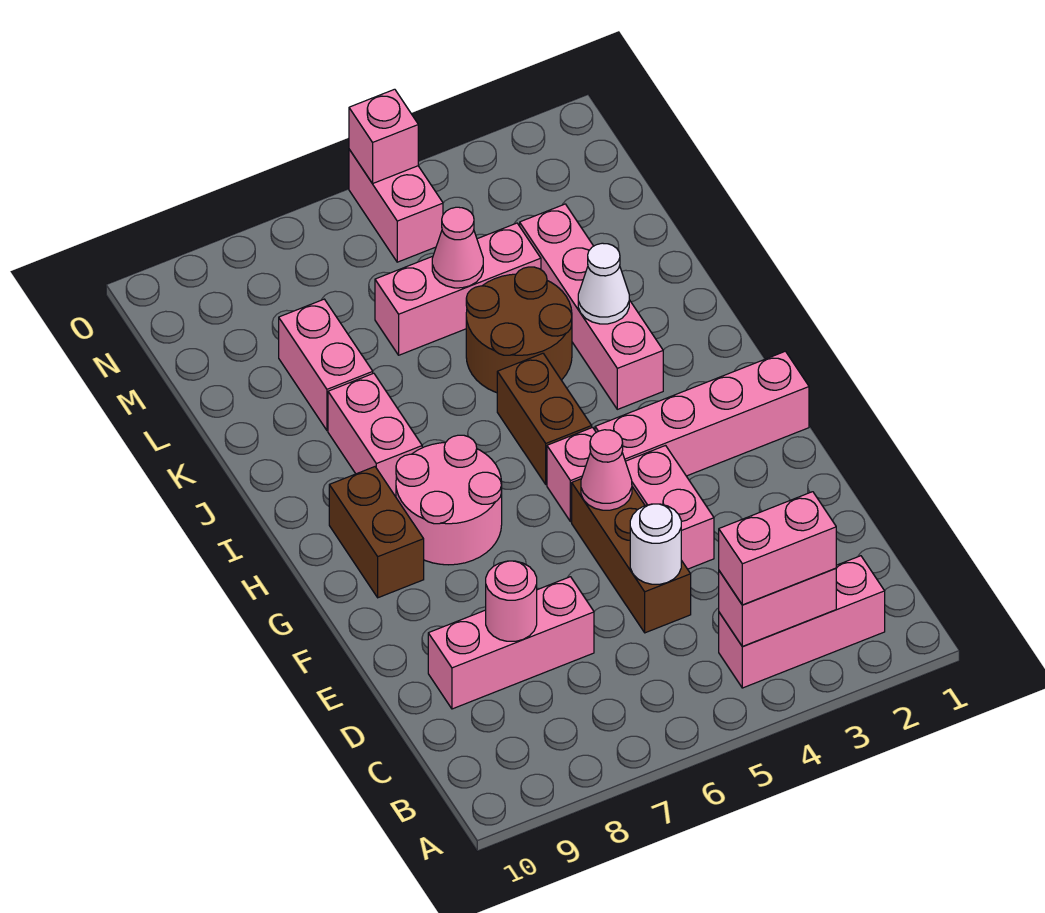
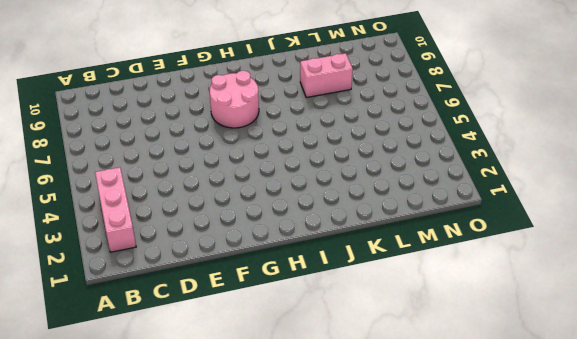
none -> brown brick D5:F5 level 1
none -> pink brick D7:D9 level 1
none -> pink brick E4:F4 level 1

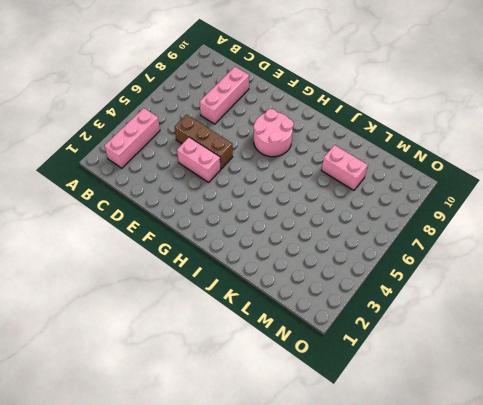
none -> pink brick G1:G4 level 1
none -> pink brick G5 level 1
none -> brown brick G9:H9 level 1

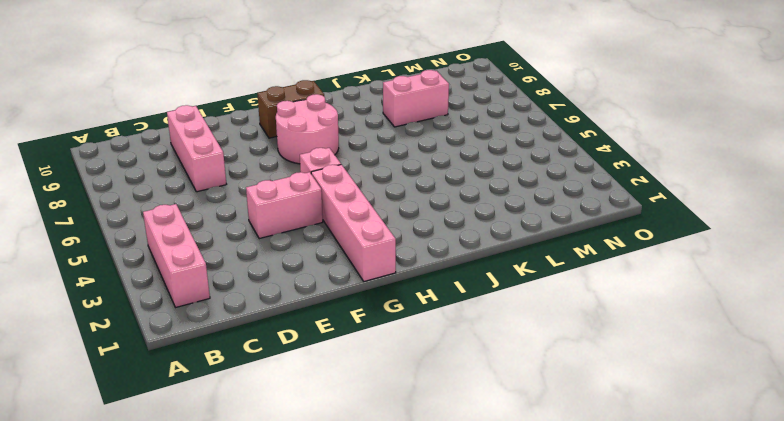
none -> brown brick D5:F5 level 1
none -> brown brick H5:I5 level 1
none -> pink brick I3:L3 level 1

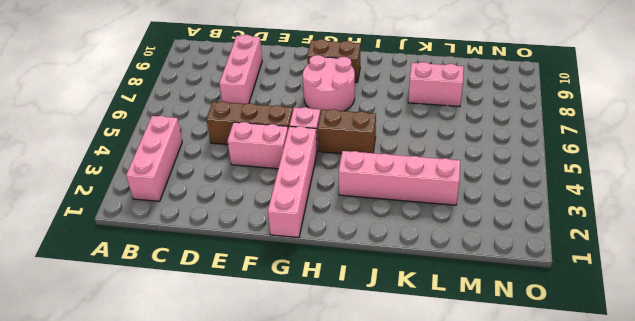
none -> pink brick I8:J8 level 1
none -> brown round brick J4:K5 level 1
none -> pink brick L4:L6 level 1

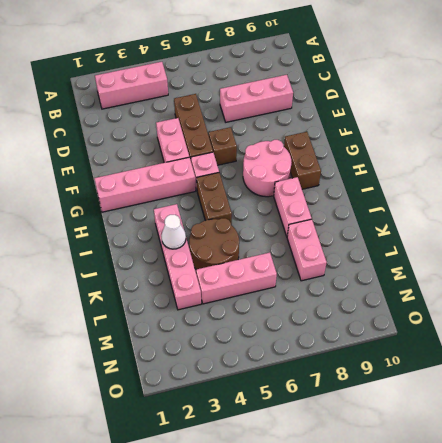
brown brick F6 level 1 -> none
none -> pink brick N5:O5 level 1
none -> pink brick B3:B4 level 2
none -> white round brick D5 level 2

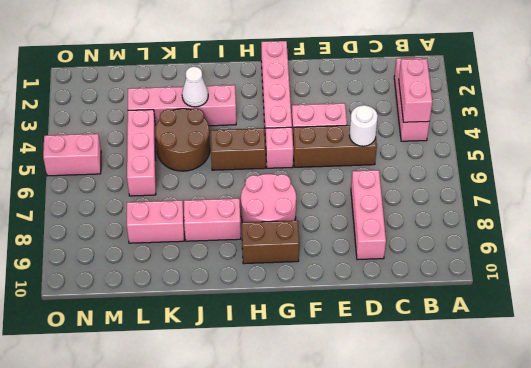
none -> pink round brick D8 level 2
none -> pink cone F5 level 2
none -> pink cone L5 level 2

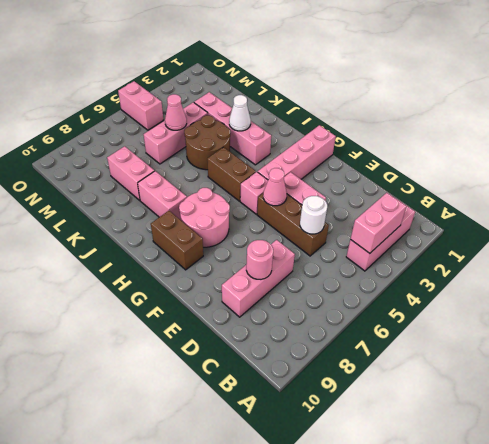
none -> pink brick O5 level 2
none -> pink brick B3:B4 level 3

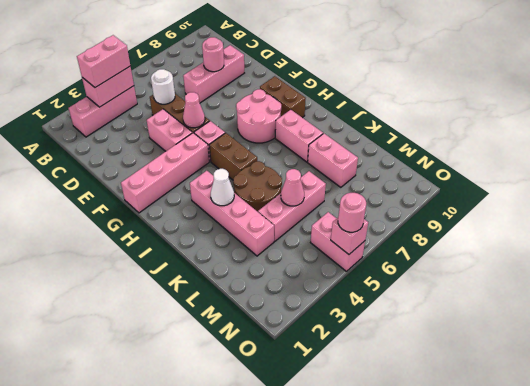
pink round brick O5 level 3 -> none

